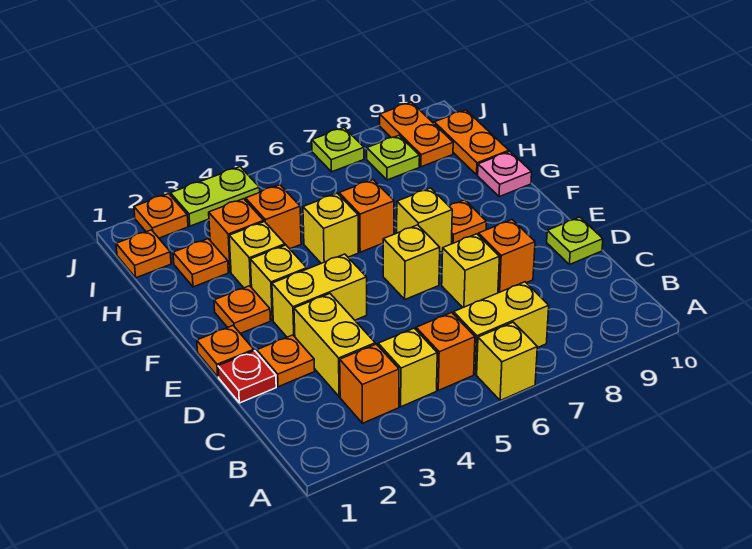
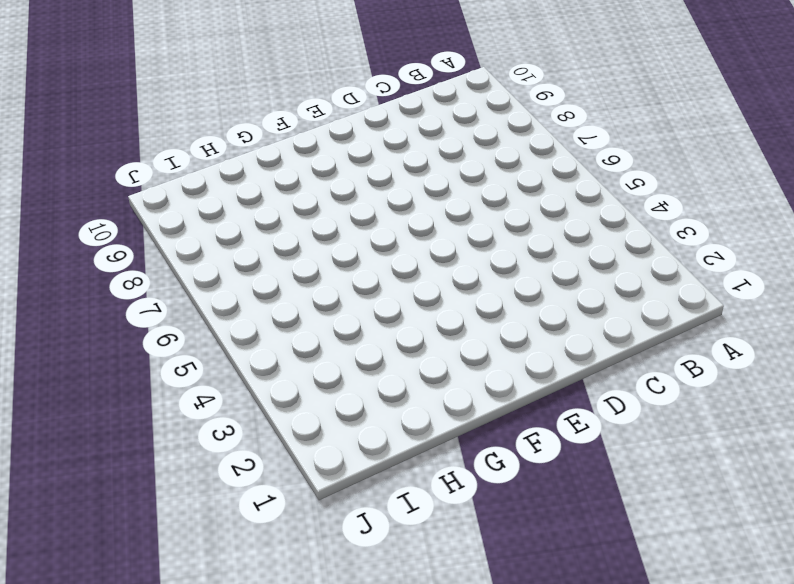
none -> yellow brick A6 level 1
none -> orange brick B3 level 1
none -> yellow brick B4 level 1
none -> orange brick B5 level 1

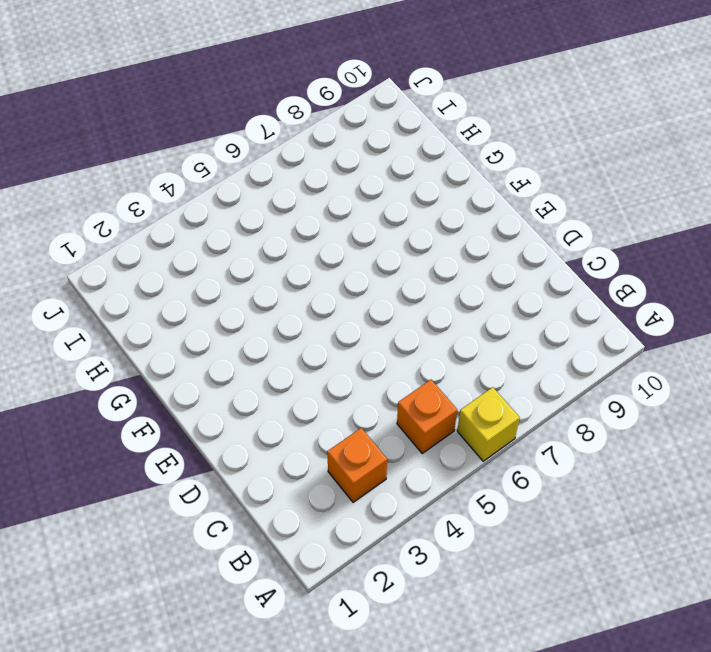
none -> yellow brick B4 level 1
none -> yellow brick B6:B7 level 1
none -> yellow brick C3:D3 level 1
none -> red plate D1 level 1

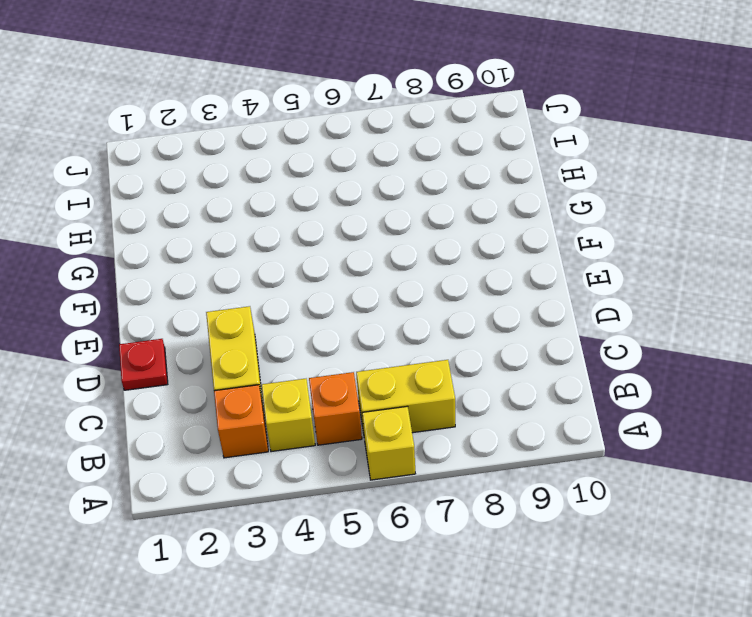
none -> orange plate D2 level 1
none -> yellow brick D7 level 1
none -> orange brick D8 level 1
none -> lime plate D10 level 1

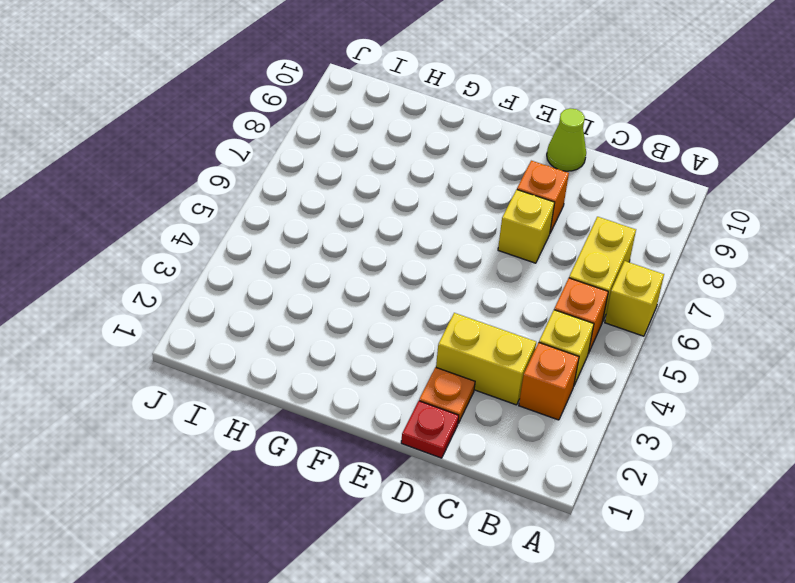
lime cone D10 level 1 -> lime plate D10 level 1
none -> orange plate E1 level 1
none -> yellow brick E3:E4 level 1
none -> yellow brick E6 level 1
none -> orange plate F2 level 1

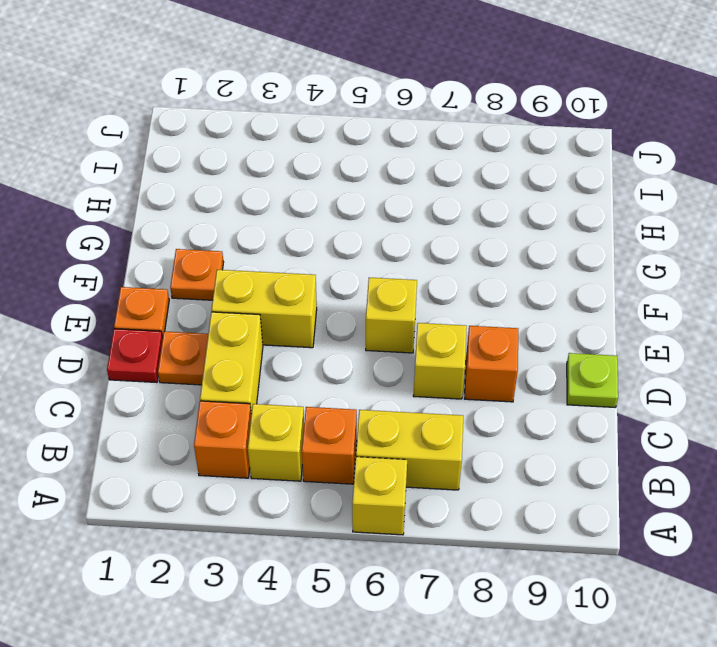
none -> yellow brick F3 level 1
none -> yellow brick F7 level 1
none -> orange plate F8 level 1
none -> yellow brick G3 level 1

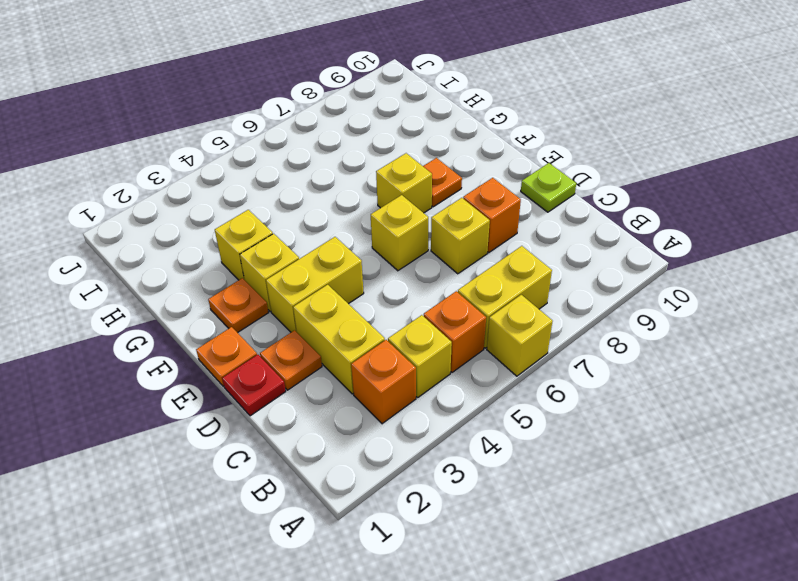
none -> yellow brick G5 level 1
none -> orange brick G6 level 1
none -> pink plate G10 level 1
none -> orange plate H2 level 1

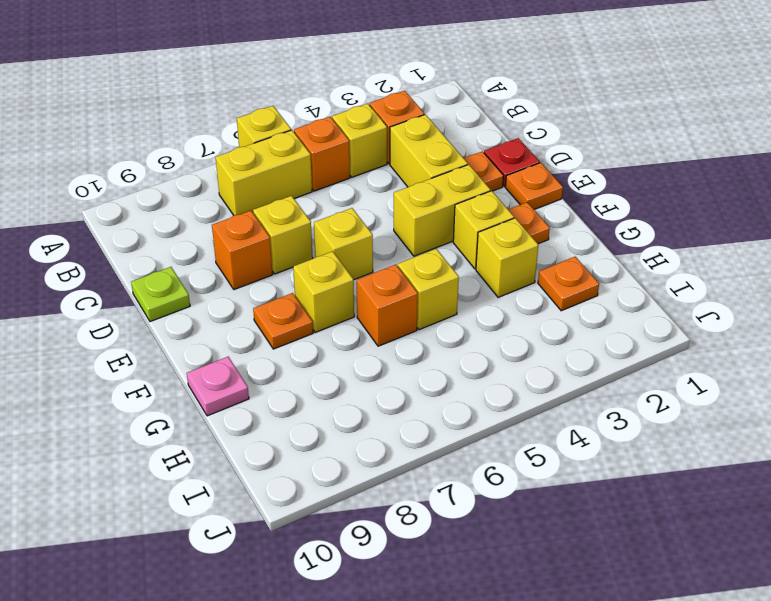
none -> orange brick H3 level 1
none -> orange brick H4 level 1
none -> orange plate H10:I10 level 1
none -> orange plate I1 level 1

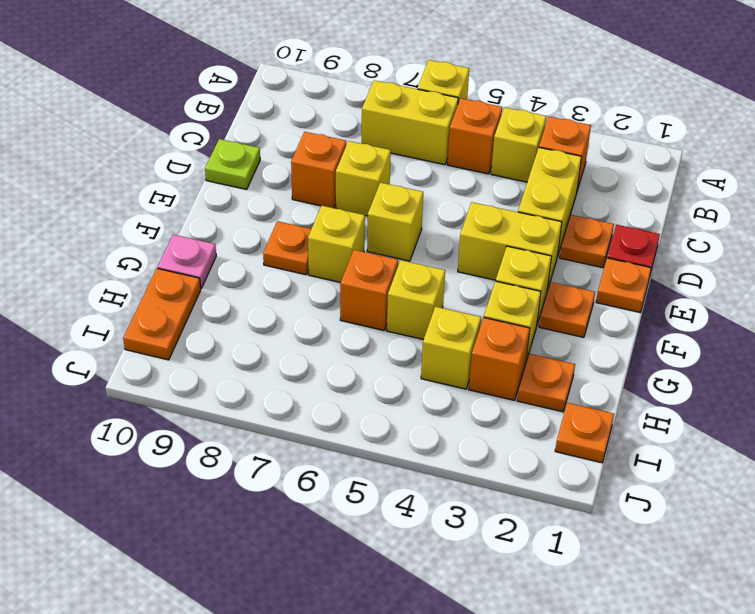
yellow brick H4 level 1 -> orange brick H4 level 1
none -> lime plate I8 level 1
none -> orange plate I9:J9 level 1
none -> orange plate J2 level 1
none -> lime plate J3:J4 level 1

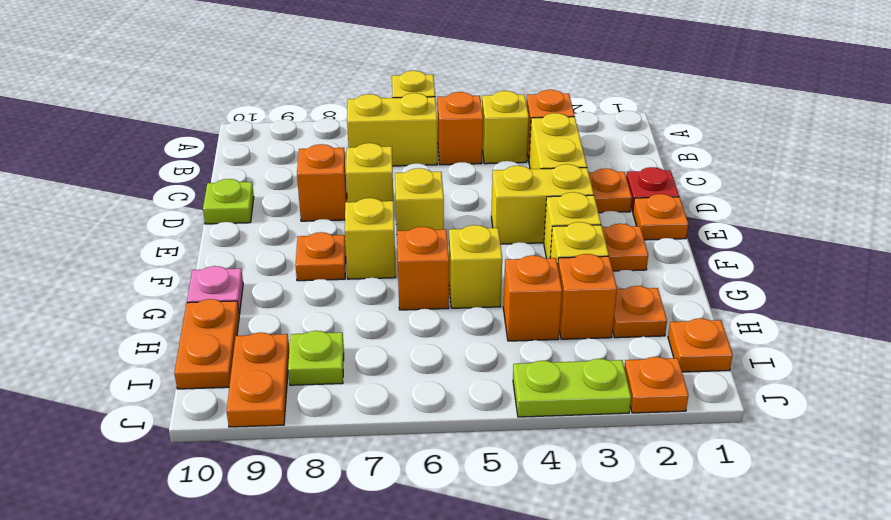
none -> lime plate J7 level 1

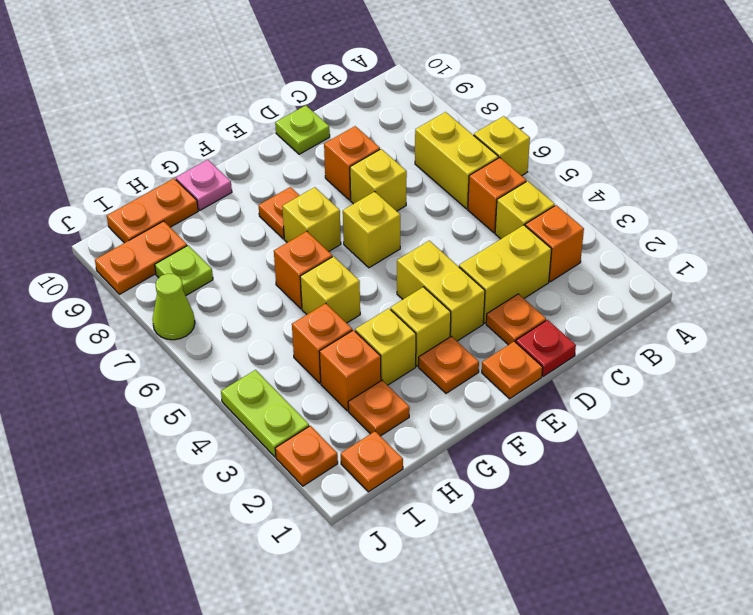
lime cone J7 level 1 -> lime plate J7 level 1

